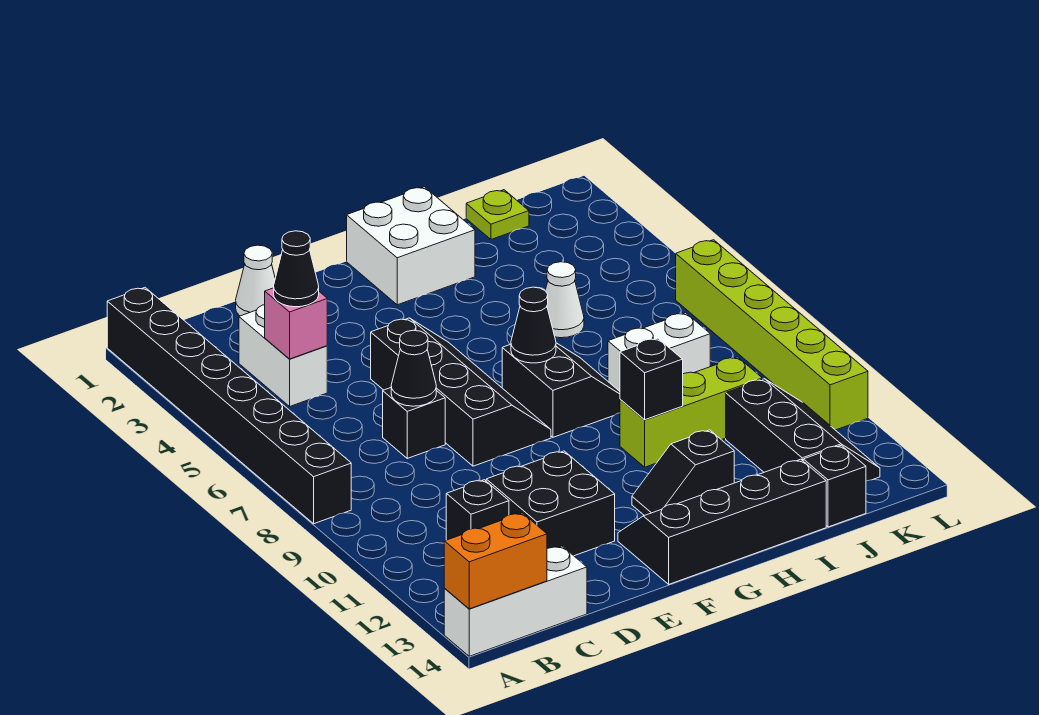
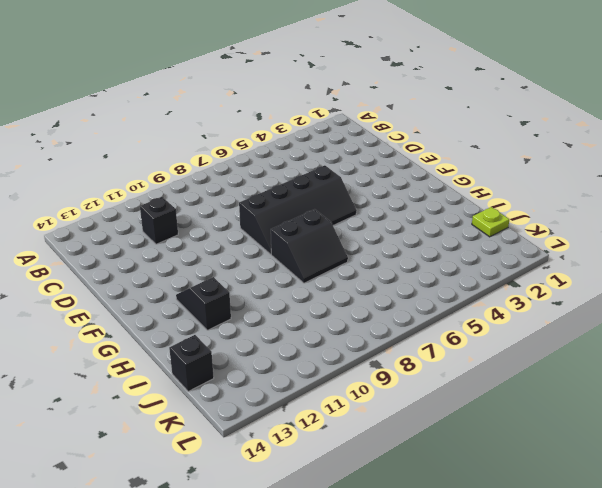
none -> black brick A1:A8 level 1
none -> white brick A14:C14 level 1
none -> white brick C3:C4 level 1

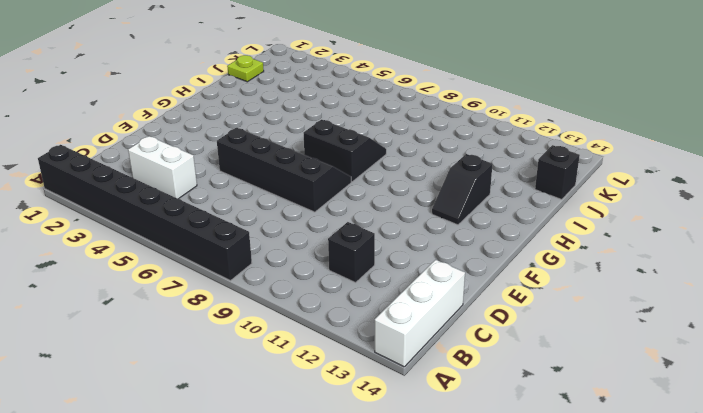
none -> white cone D1 level 1
none -> black brick D7 level 1
none -> black brick D11:E12 level 1

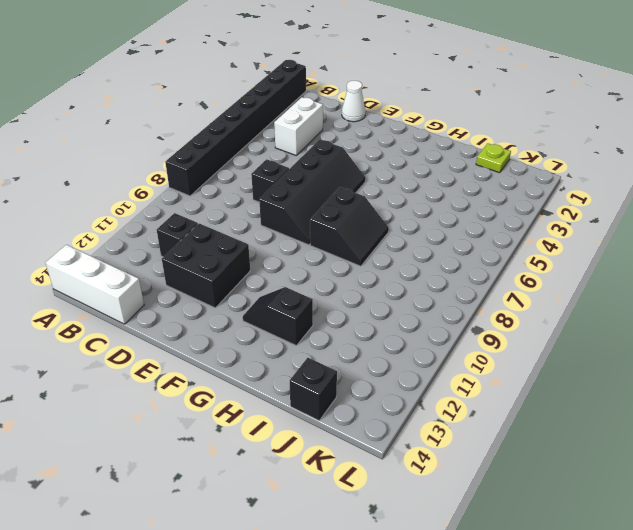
none -> black slope F13:I14 level 1 top 14
none -> white brick G1:H2 level 1
none -> lime brick H10:J10 level 1

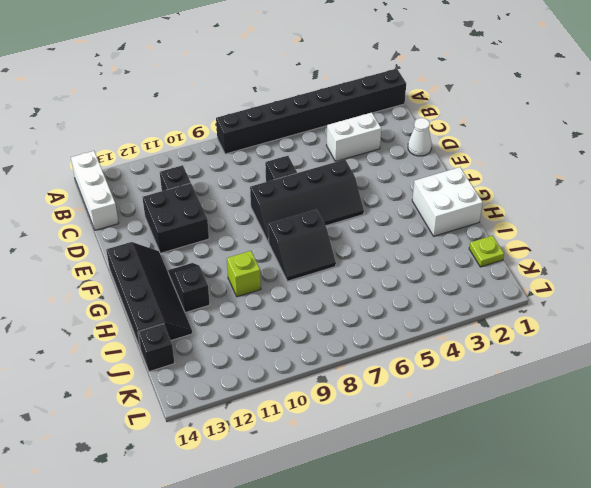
lime brick H10 level 1 -> lime brick H10:J10 level 1
none -> white cone I5 level 1
none -> white brick I8:J8 level 1
none -> black slope J11:K13 level 1 top J

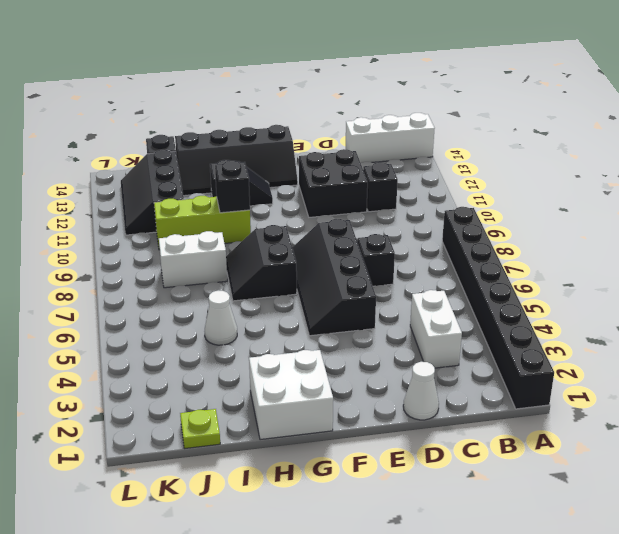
none -> lime brick L6:L11 level 1
none -> orange brick A14:B14 level 2
none -> pink brick C4 level 2

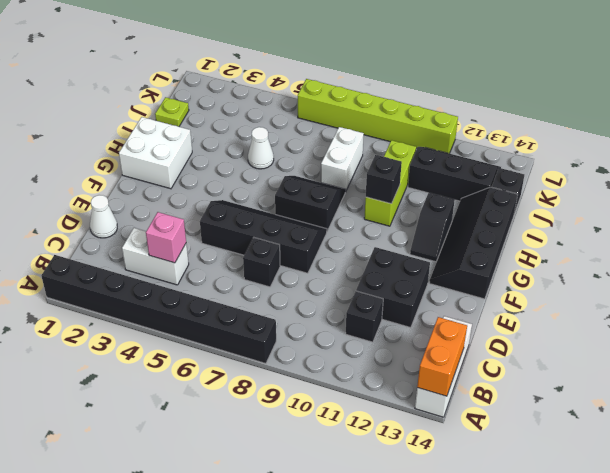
none -> black cone D7 level 2
none -> black cone G7 level 2
none -> black cone C4 level 3

